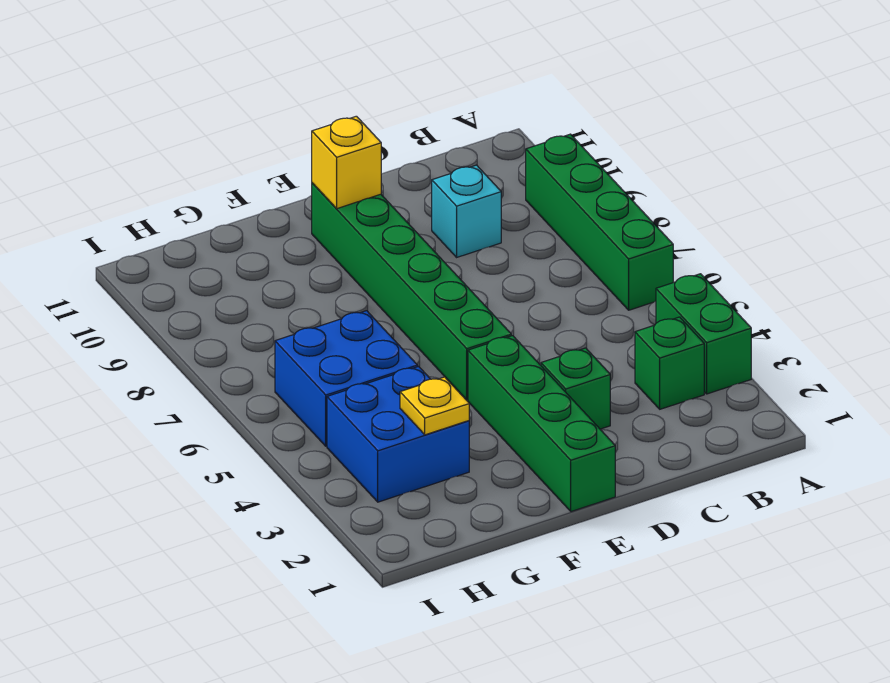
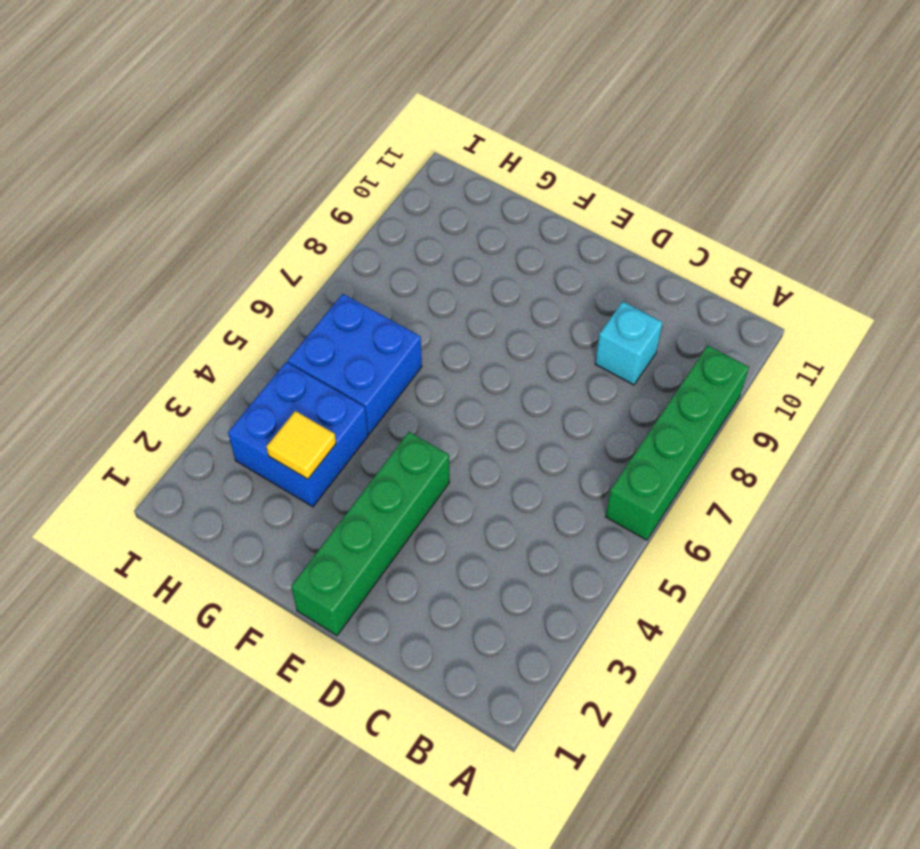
yellow tile G3 level 2 -> yellow plate G3 level 2
none -> green brick A3:A4 level 1
none -> green brick B3 level 1

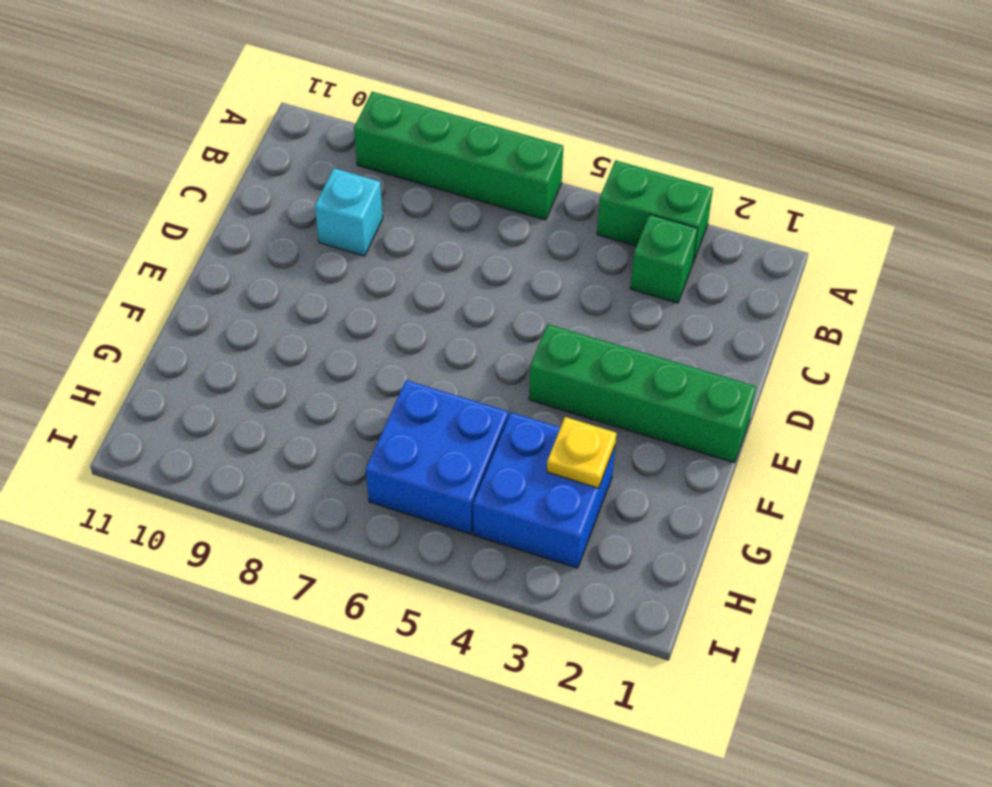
none -> green brick D3 level 1
none -> green brick E5:E10 level 1

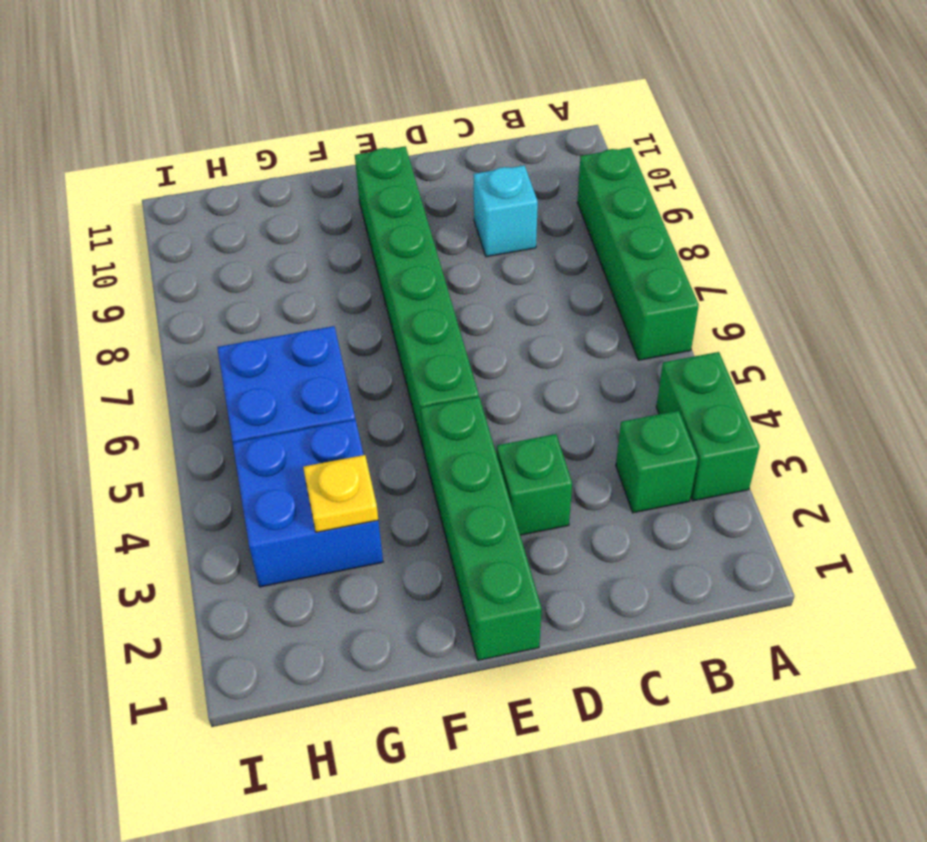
none -> yellow brick E10 level 2

